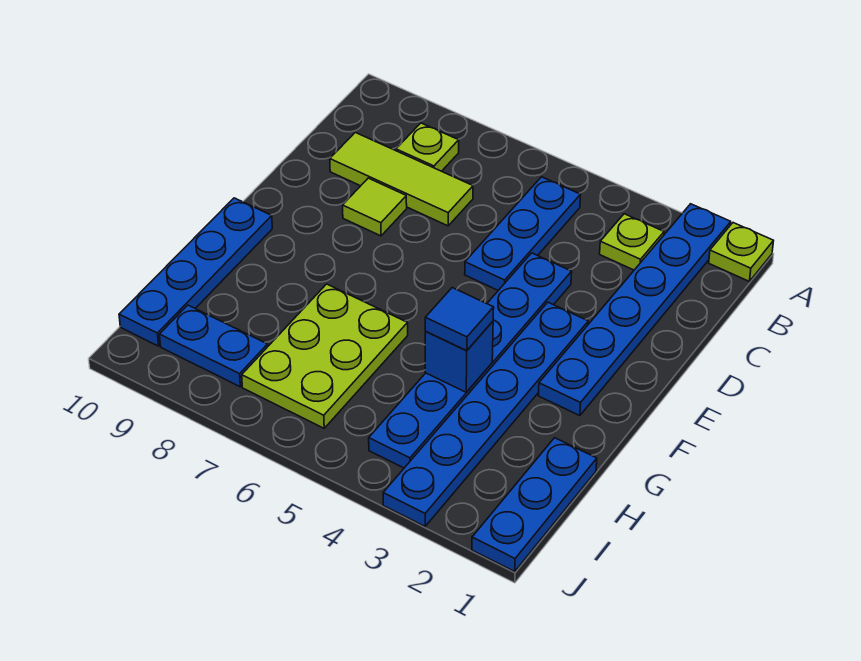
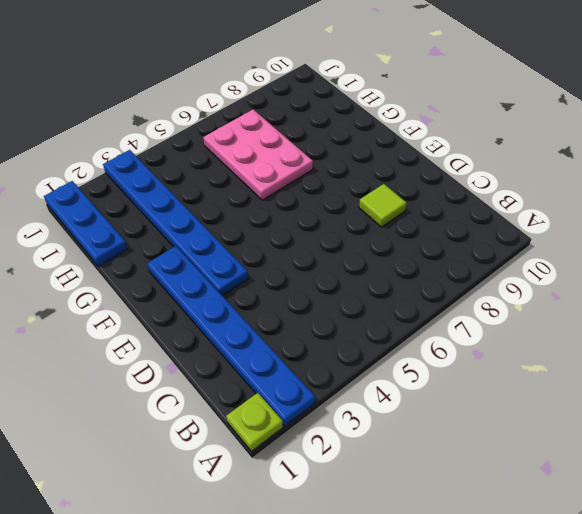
pink plate G6:I7 level 1 -> lime plate G6:I7 level 1
none -> lime plate B3 level 1
none -> blue plate B5:D5 level 1
none -> lime plate B8 level 1

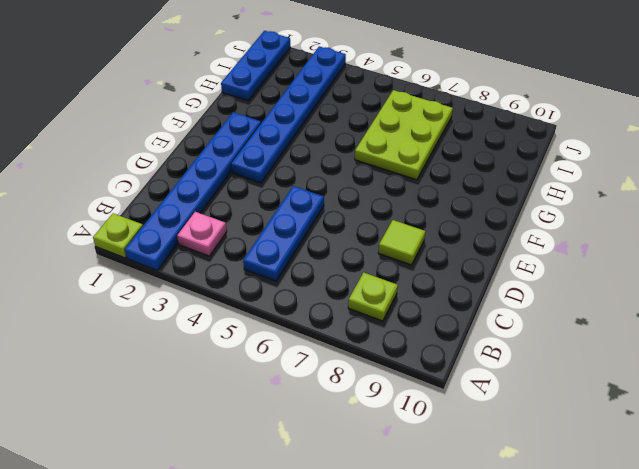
pink plate B3 level 1 -> lime plate B3 level 1
none -> lime tile C7:C9 level 1
none -> blue plate D4:I4 level 1
none -> blue plate F10:I10 level 1

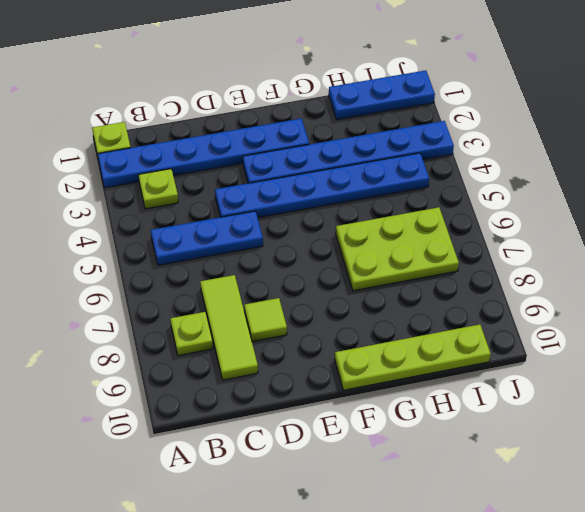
lime plate F10:I10 level 1 -> blue plate F10:I10 level 1
none -> blue plate I8:I9 level 1
none -> blue brick G4 level 2
none -> blue tile G4 level 3

